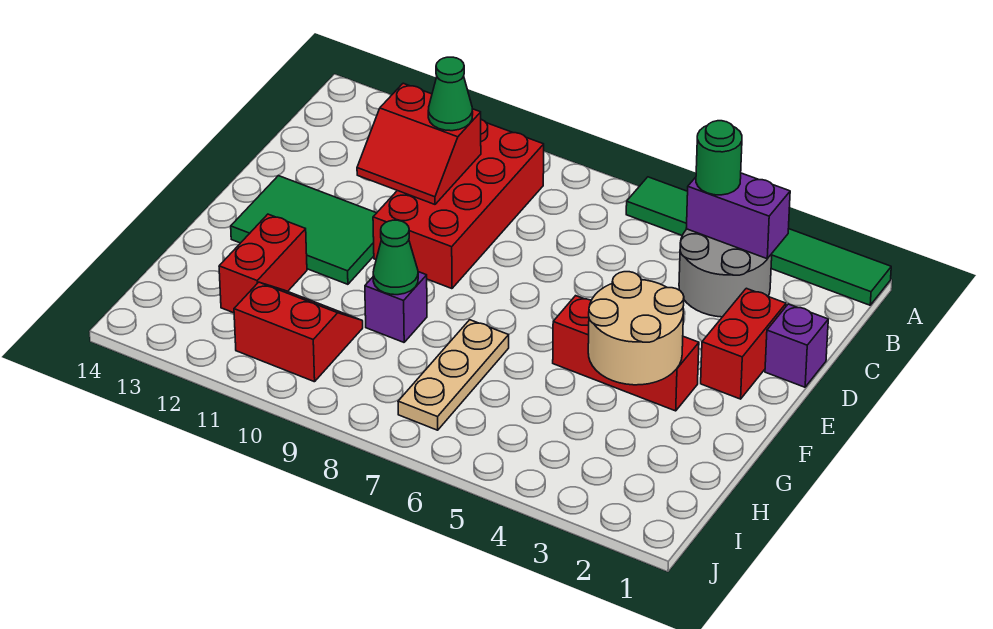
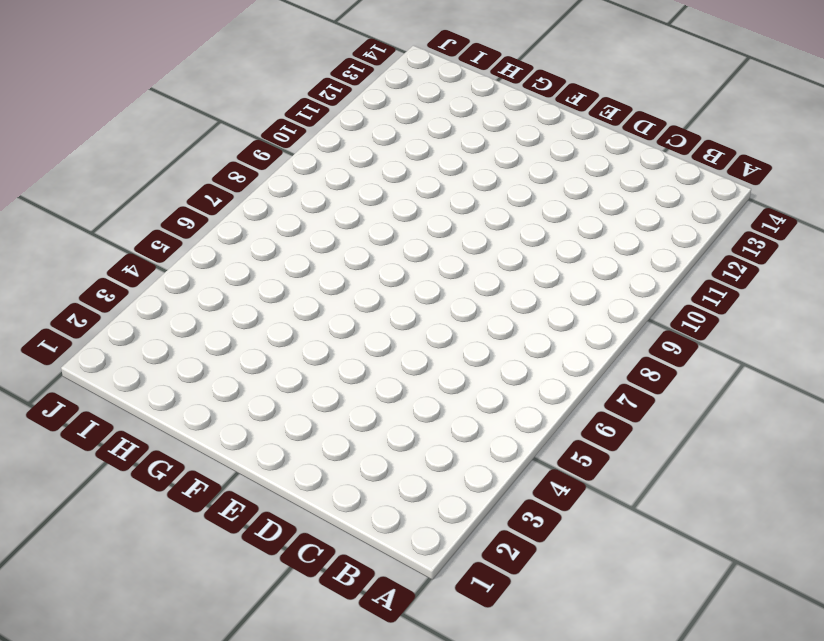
none -> green tile A1:A6 level 1
none -> grey round brick B3:C4 level 1
none -> red brick B9:E10 level 1

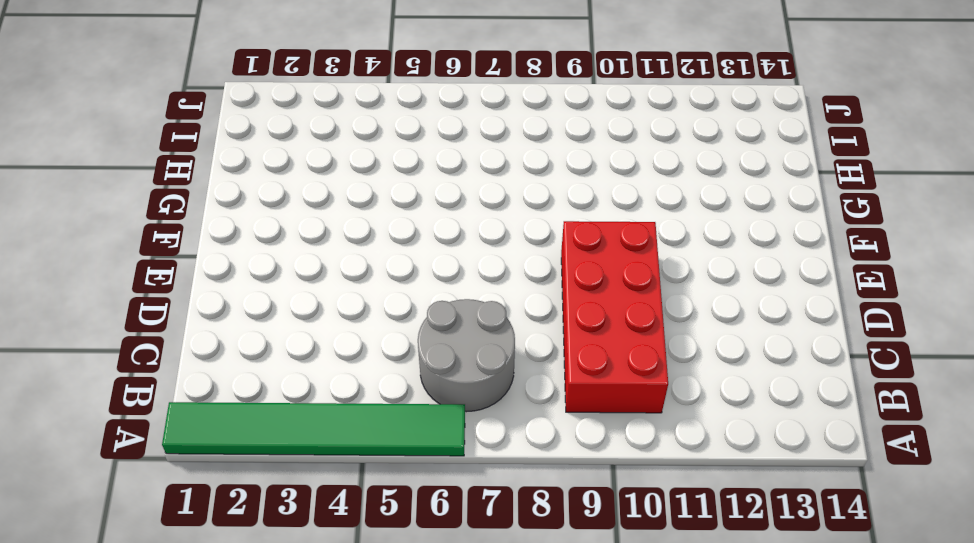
grey round brick B6:C7 level 1 -> grey round brick B3:C4 level 1
none -> purple brick D1 level 1
none -> red brick D2:E2 level 1
none -> green tile E11:F13 level 1

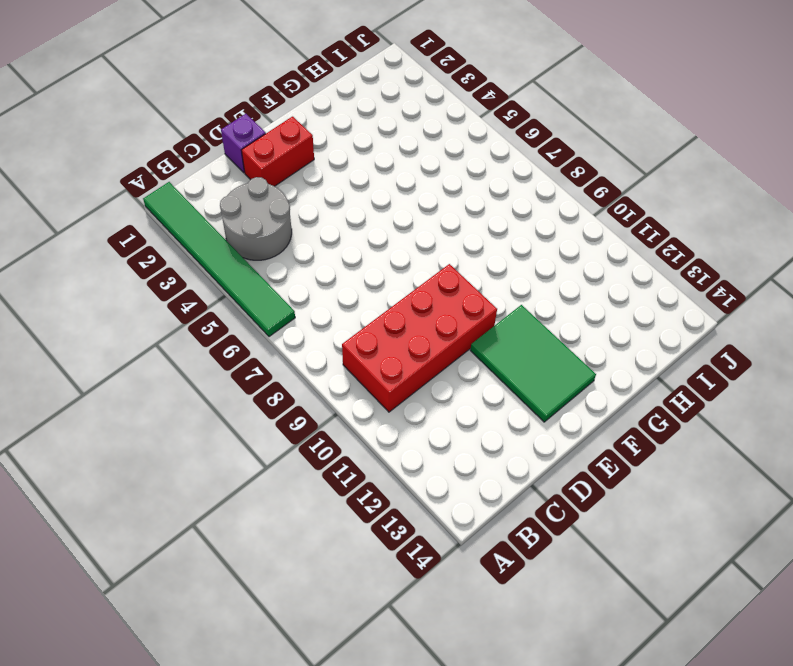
none -> red brick F3:F5 level 1
none -> tan plate G7:I7 level 1
none -> purple brick G9 level 1

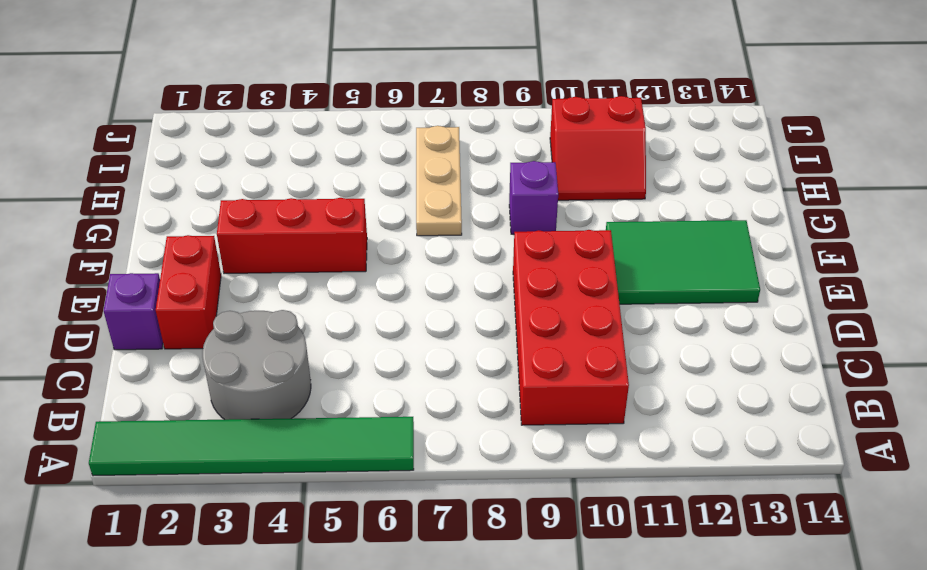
none -> red brick G12:H12 level 1
none -> purple brick B3:B4 level 2
none -> red slope C10:D11 level 2 top C

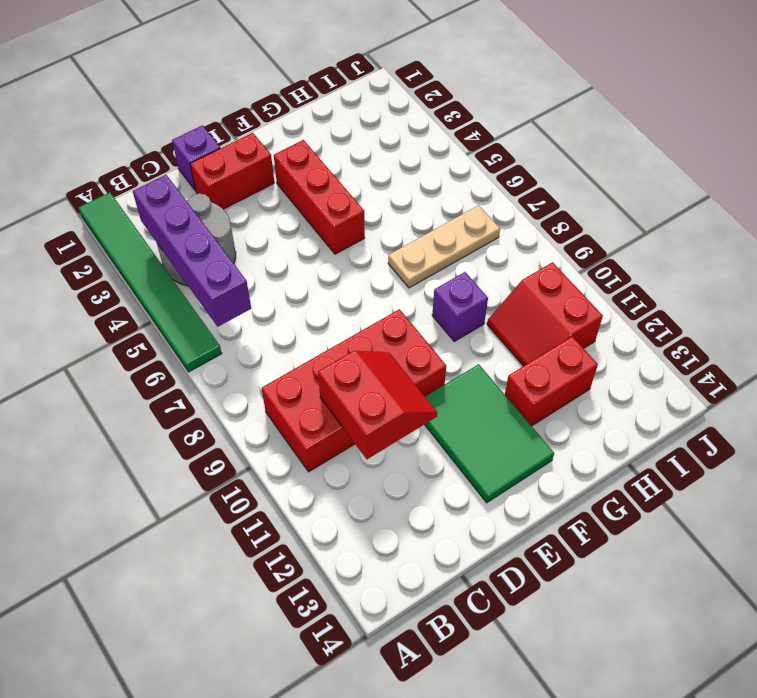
purple brick B3:B6 level 2 -> purple brick B3:B4 level 2
none -> tan round brick F3:G4 level 2
none -> green cone G9 level 2
none -> green round brick B4 level 3

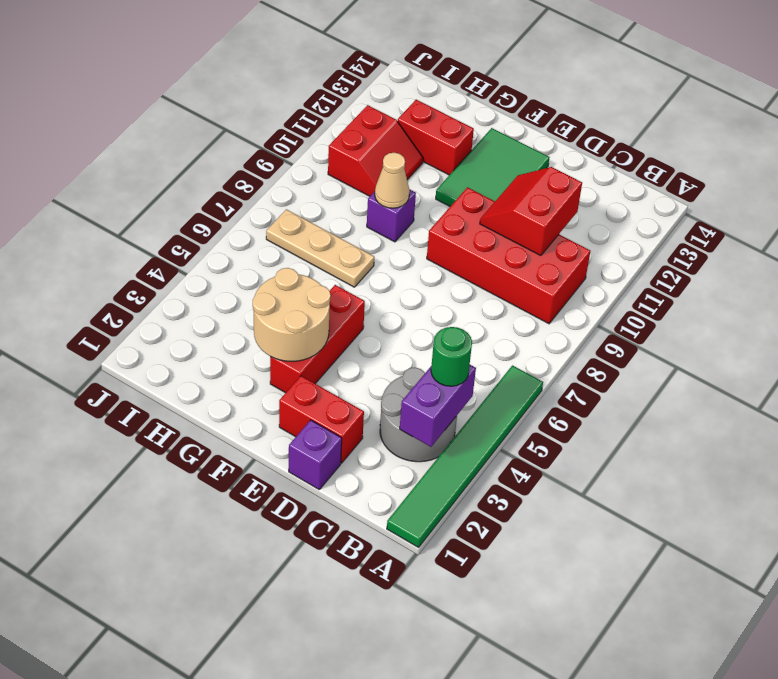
tan cone G9 level 2 -> green cone G9 level 2
none -> green cone C10 level 3

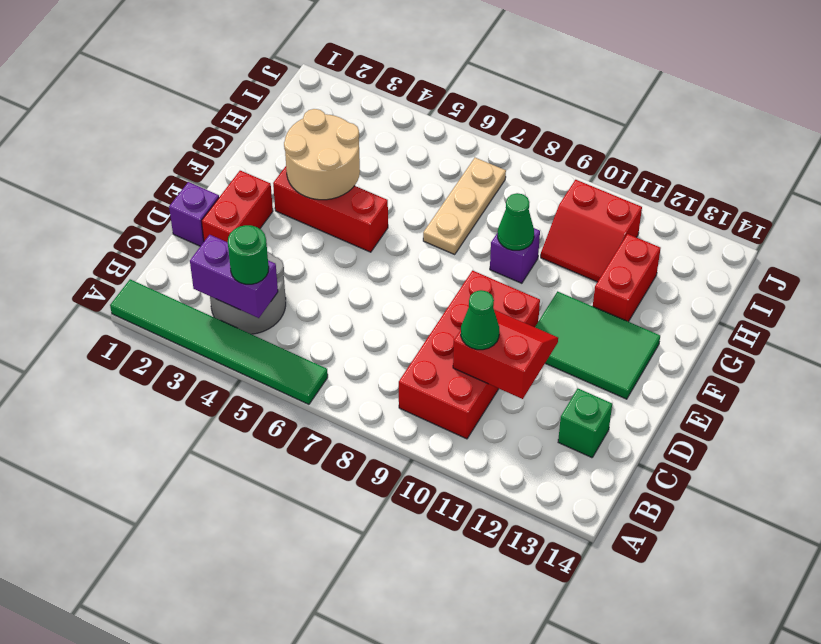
green brick C13 level 1 -> none

